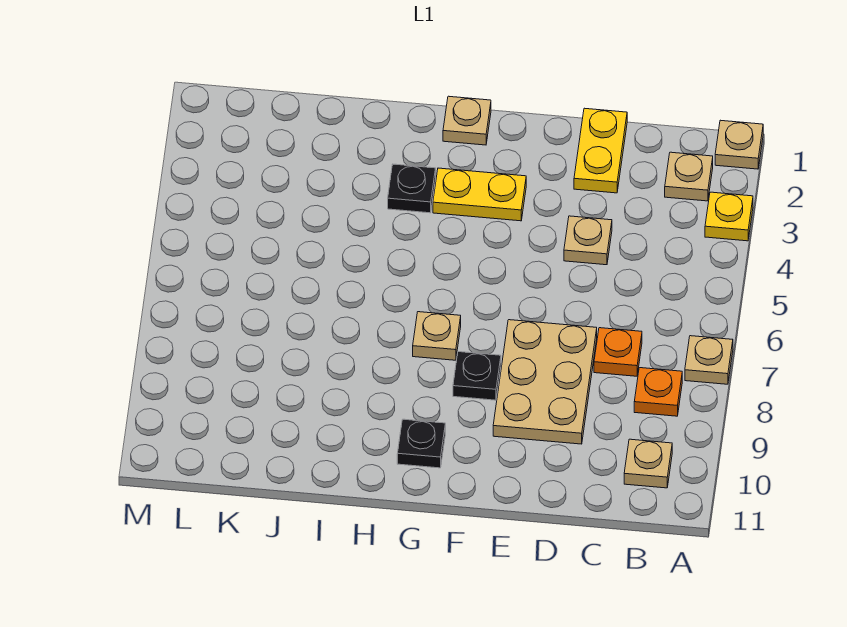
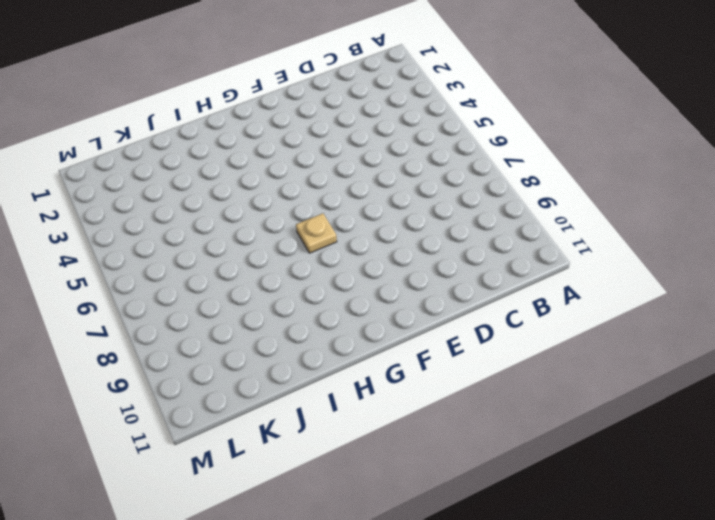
none -> tan plate A1 level 1
none -> yellow plate A3 level 1
none -> tan plate A7 level 1

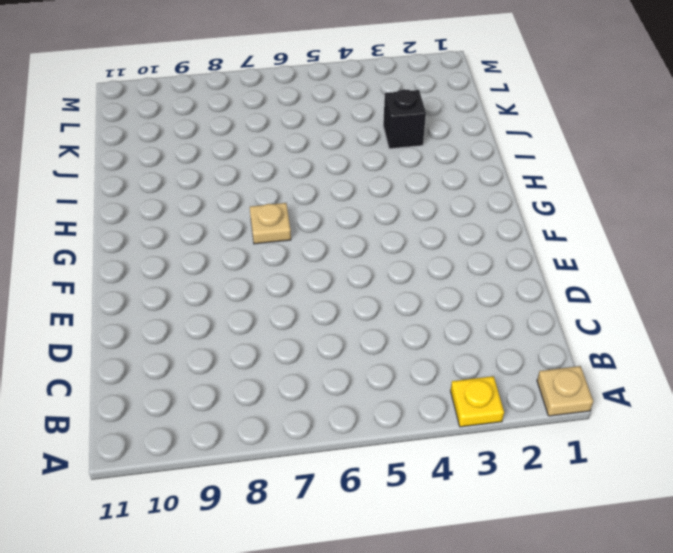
black brick J3 level 1 -> none
none -> tan plate A7 level 1
none -> tan plate B2 level 1
none -> orange plate B8 level 1

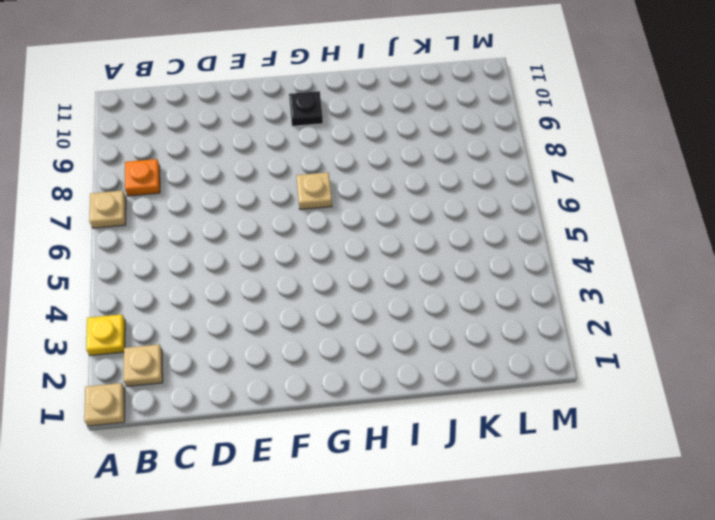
none -> tan plate B10 level 1
none -> orange plate C7 level 1
none -> yellow plate D1:D2 level 1

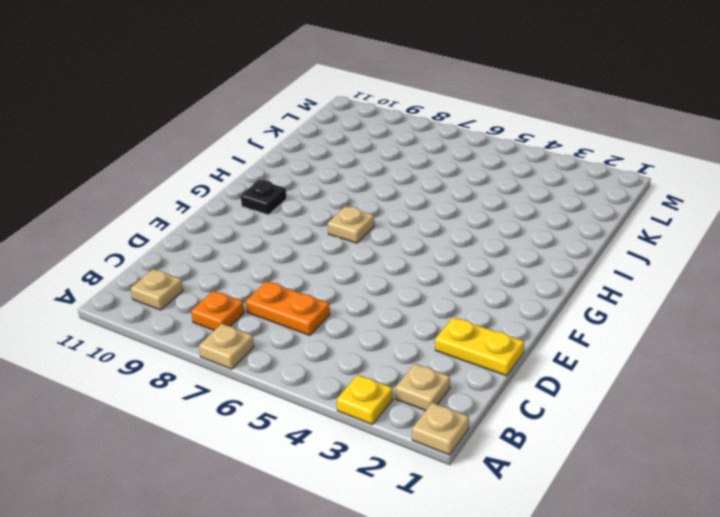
orange plate C6:C7 level 1 -> orange plate C7 level 1
none -> tan plate D4 level 1
none -> tan plate D7:E9 level 1
none -> yellow plate F3:G3 level 1

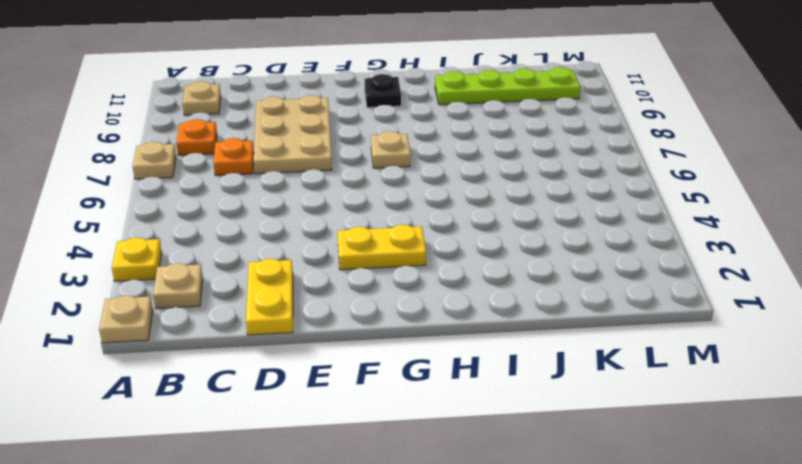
lime plate I10:L10 level 1 -> none
none -> tan plate D4 level 1
none -> black plate F8 level 1
none -> tan plate G1 level 1

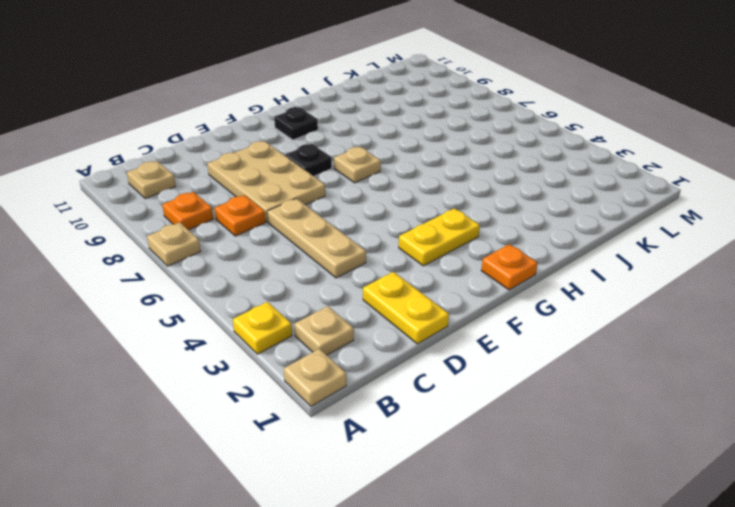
tan plate D4:D6 level 1 -> tan plate D4 level 1
orange plate G1 level 1 -> tan plate G1 level 1
none -> black plate H3 level 1

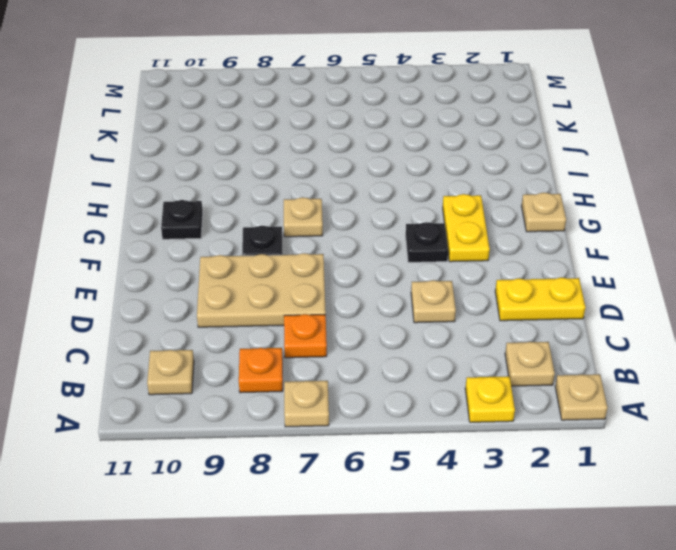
black plate F4 level 1 -> black plate H3 level 1

